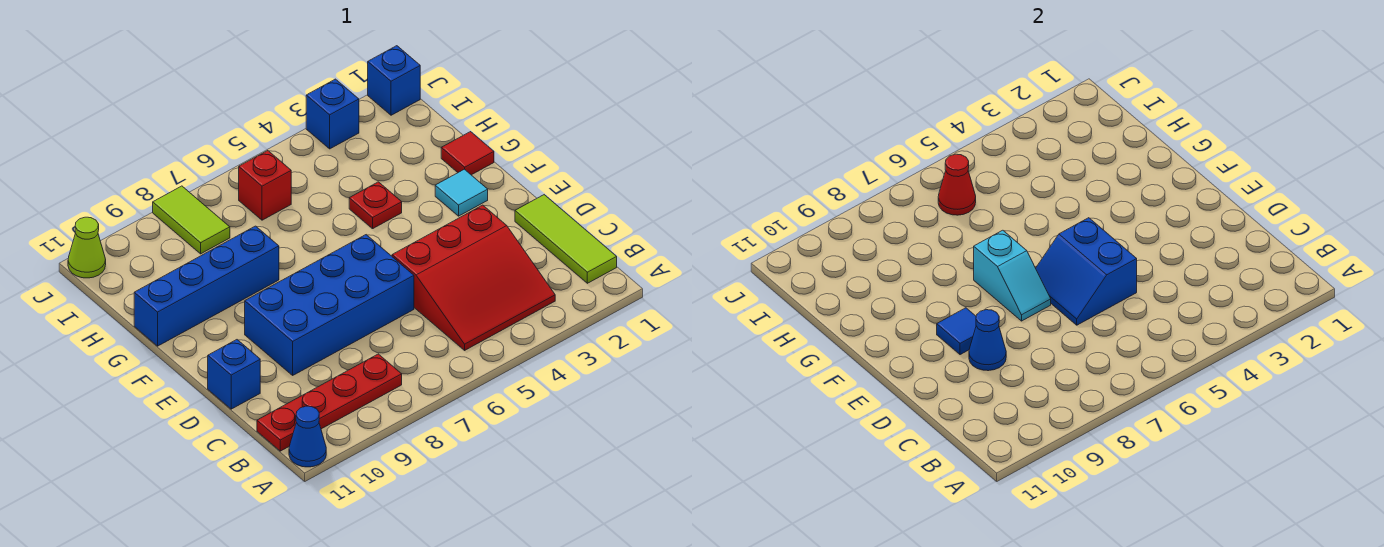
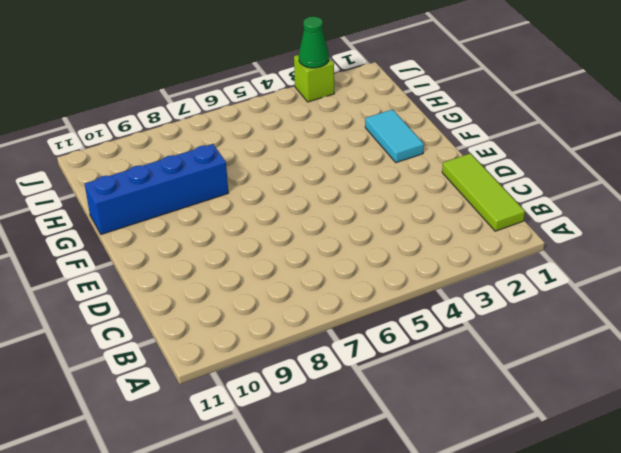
cyan tile F2:G2 level 1 -> cyan tile F2 level 1
lime brick J3 level 1 -> blue brick J3 level 1
green cone J3 level 2 -> none
none -> blue cone A11 level 1
none -> red slope B3:D5 level 1 top D
none -> red plate B8:B11 level 1

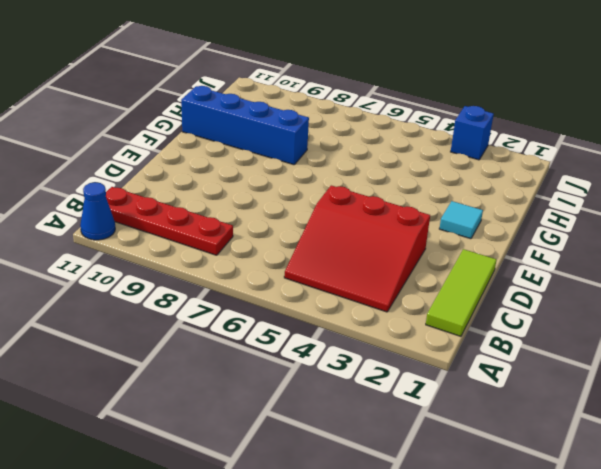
none -> blue brick D6:E9 level 1
none -> blue brick D11 level 1
none -> red tile G1 level 1

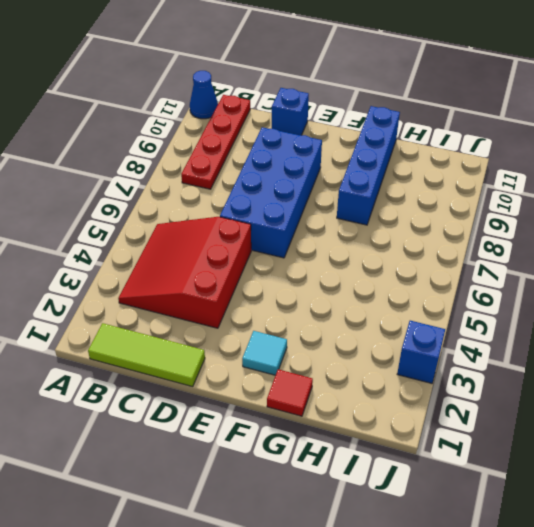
none -> red plate G4 level 1
none -> red brick I6 level 1
none -> lime tile I8:J8 level 1

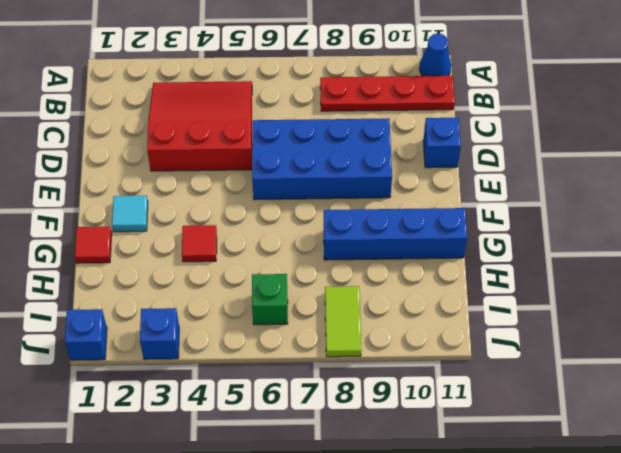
red tile G4 level 1 -> red plate G4 level 1
green brick I6 level 1 -> red brick I6 level 1
none -> lime tile B1:D1 level 1
none -> lime cone J11 level 1
none -> blue slope D5:E6 level 2 top 5

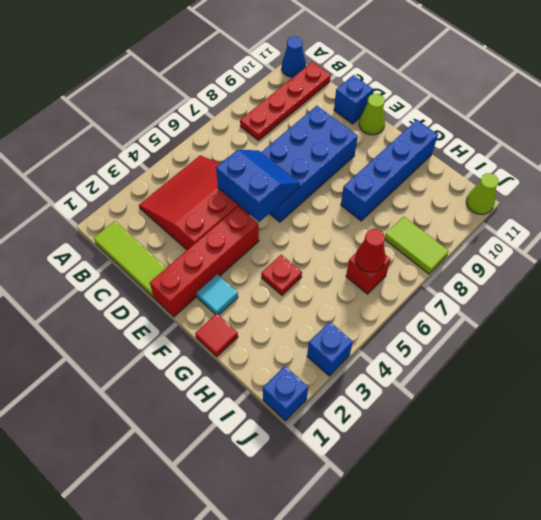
red brick E1:E4 level 1 -> none
lime cone E11 level 1 -> none
none -> blue cone D9 level 2
none -> cyan slope E7:F7 level 2 top F
none -> blue tile E9 level 2

